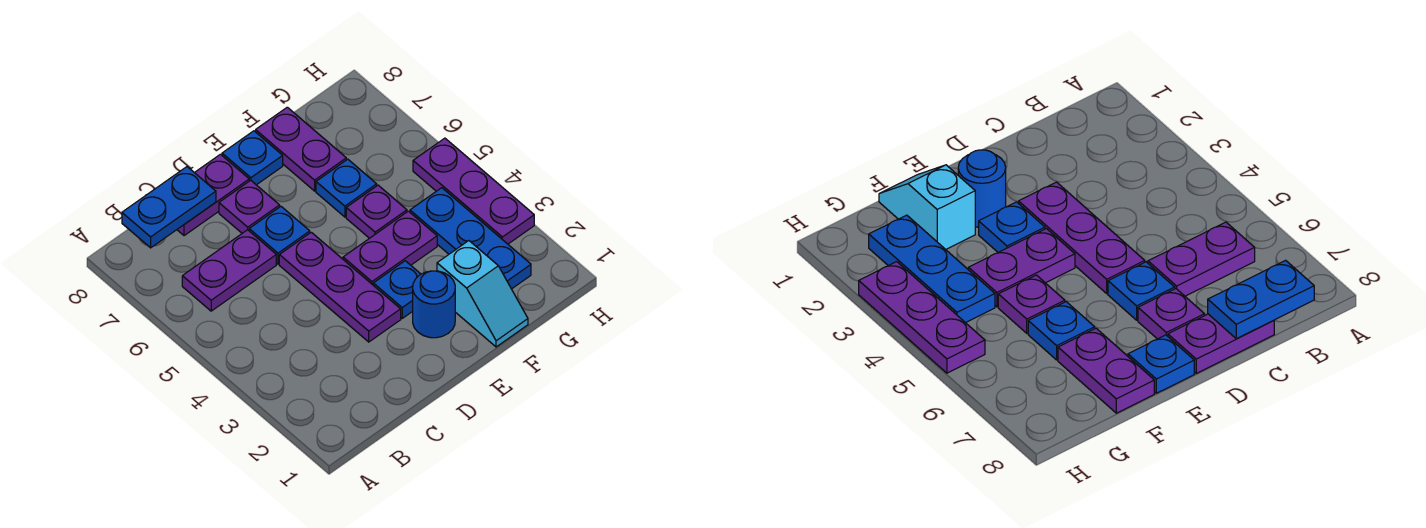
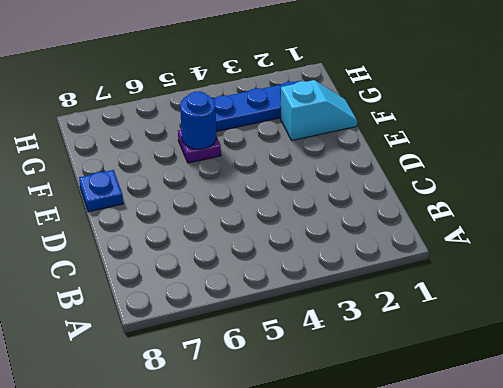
blue round brick F5 level 2 -> blue round brick E2 level 1
none -> purple plate B6:C6 level 1
none -> purple plate C8:D8 level 1
none -> purple plate D3:D5 level 1

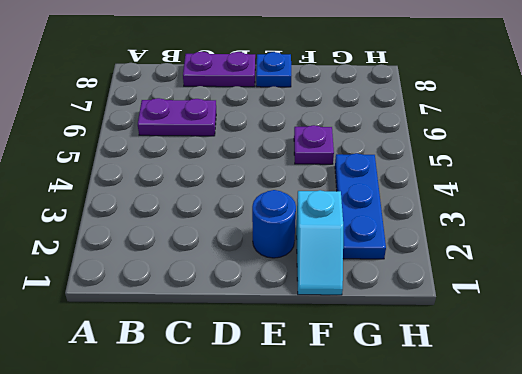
none -> purple plate D3:D5 level 1
none -> blue plate D6 level 1
none -> purple plate D7 level 1

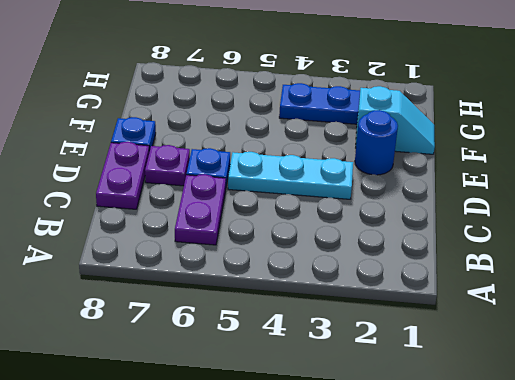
cyan plate D3:D5 level 1 -> purple plate D3:D5 level 1
none -> blue plate E3 level 1
none -> purple plate E4:F4 level 1
none -> purple plate F5 level 1

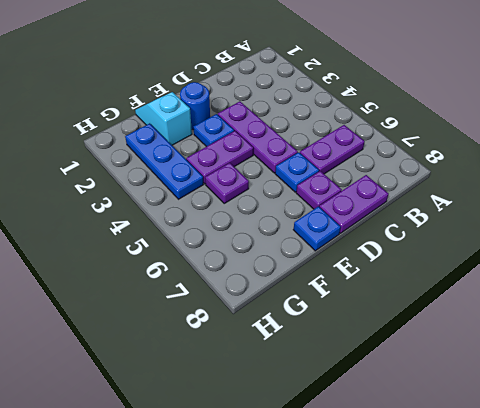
none -> blue plate F6 level 1
none -> purple plate F7:F8 level 1
none -> purple plate H3:H5 level 1

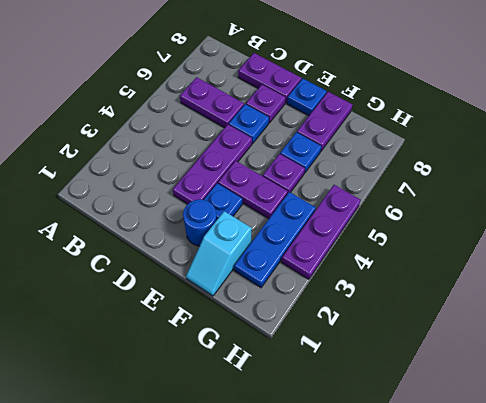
none -> blue plate B8:C8 level 2

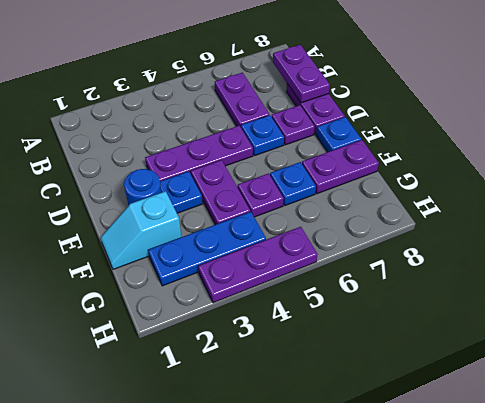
purple plate B8:C8 level 2 -> blue plate B8:C8 level 2

